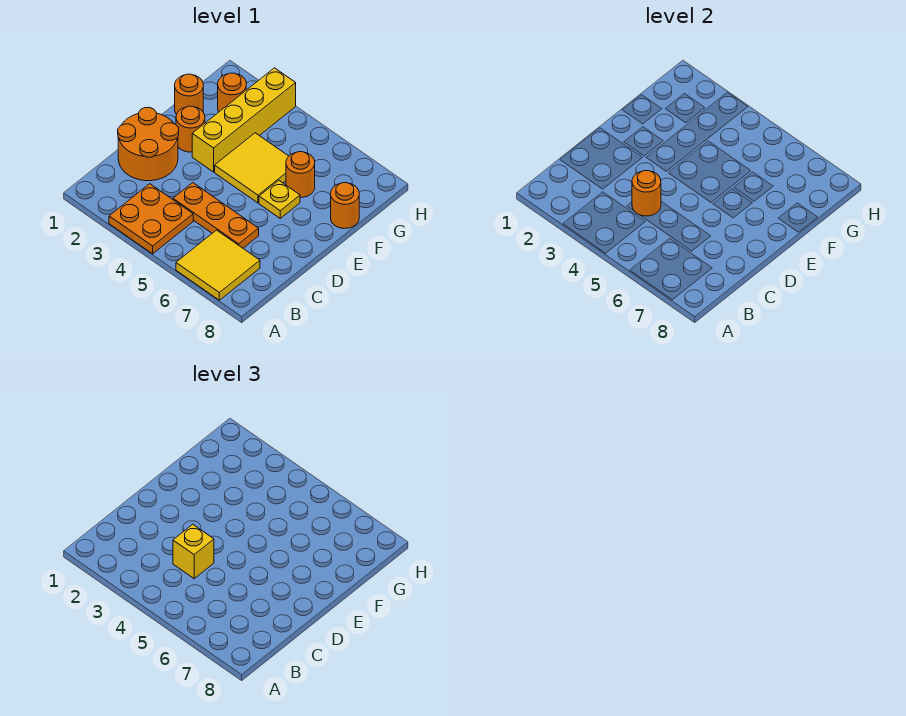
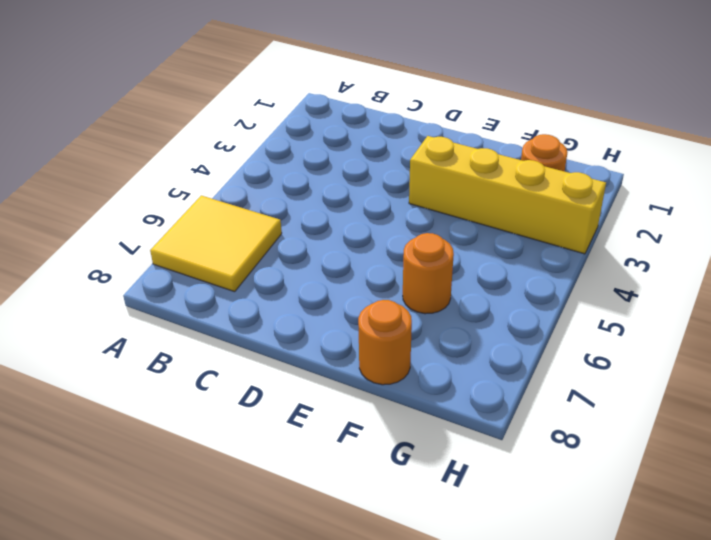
none -> orange plate A3:B4 level 1
none -> orange round brick C1:D2 level 1
none -> orange plate C4:C6 level 1

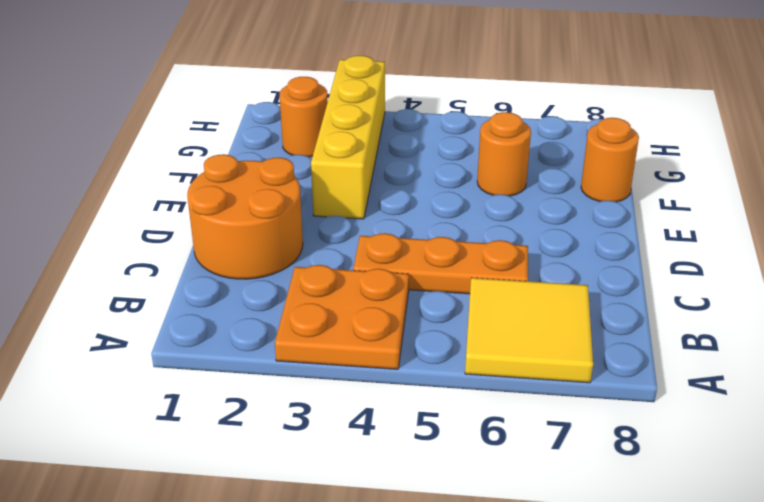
none -> orange round brick E2 level 1
none -> yellow tile E4:F5 level 1
none -> yellow plate E6 level 1

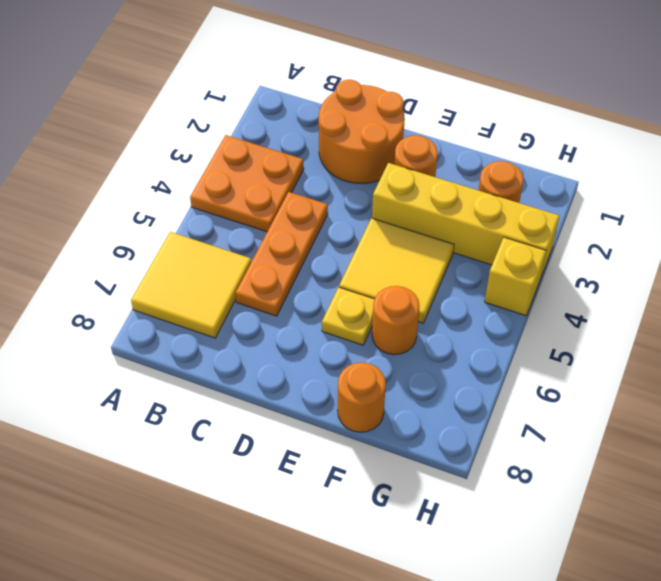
yellow brick H4 level 1 -> yellow brick C4 level 3
none -> orange round brick F1 level 1
none -> orange round brick C4 level 2

